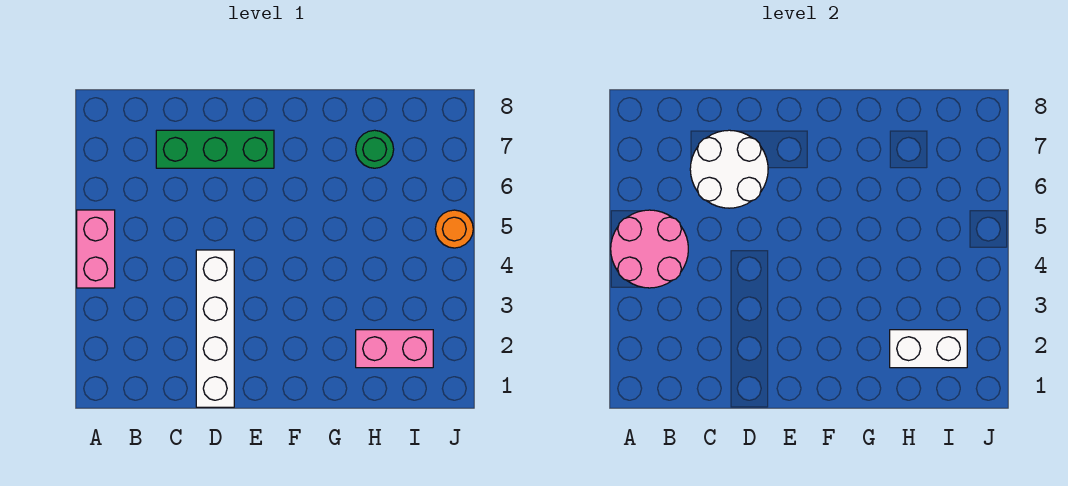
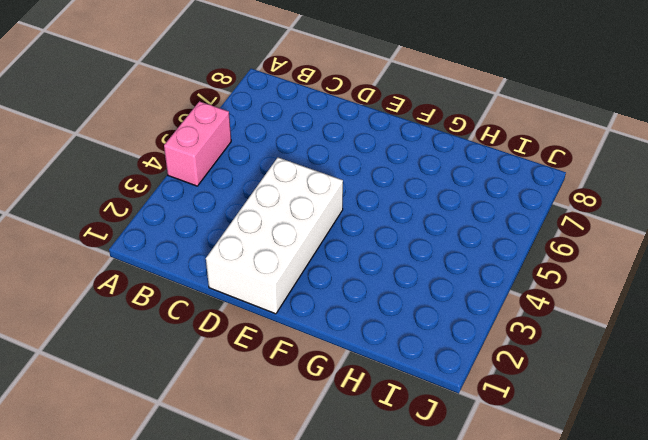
white brick D1:E4 level 1 -> white brick D1:D4 level 1
none -> green brick C7:E7 level 1
none -> pink brick H2:I2 level 1

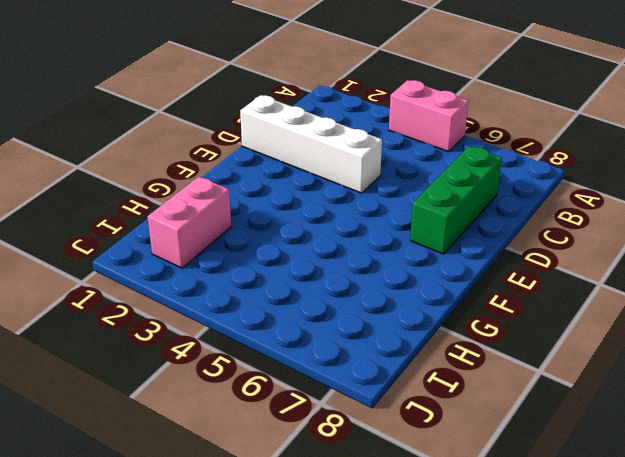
none -> green round brick H7 level 1
none -> orange round brick J5 level 1

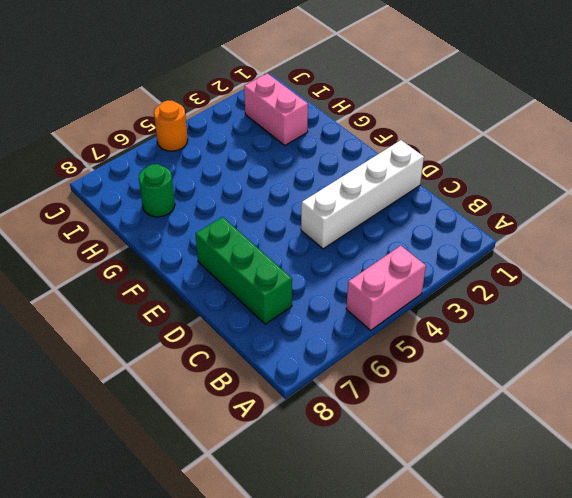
none -> pink round brick A4:B5 level 2
none -> white round brick C6:D7 level 2

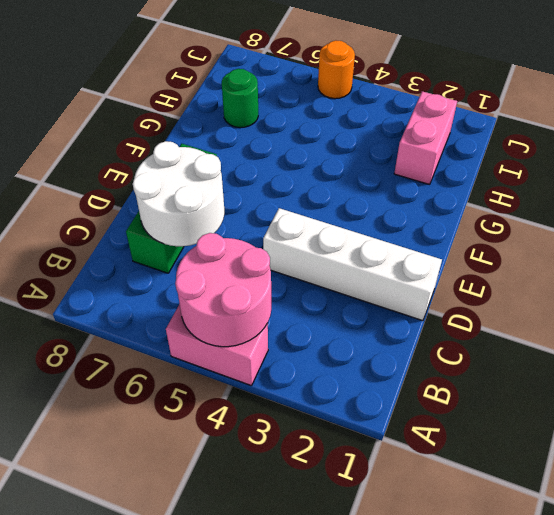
none -> white brick H2:I2 level 2

